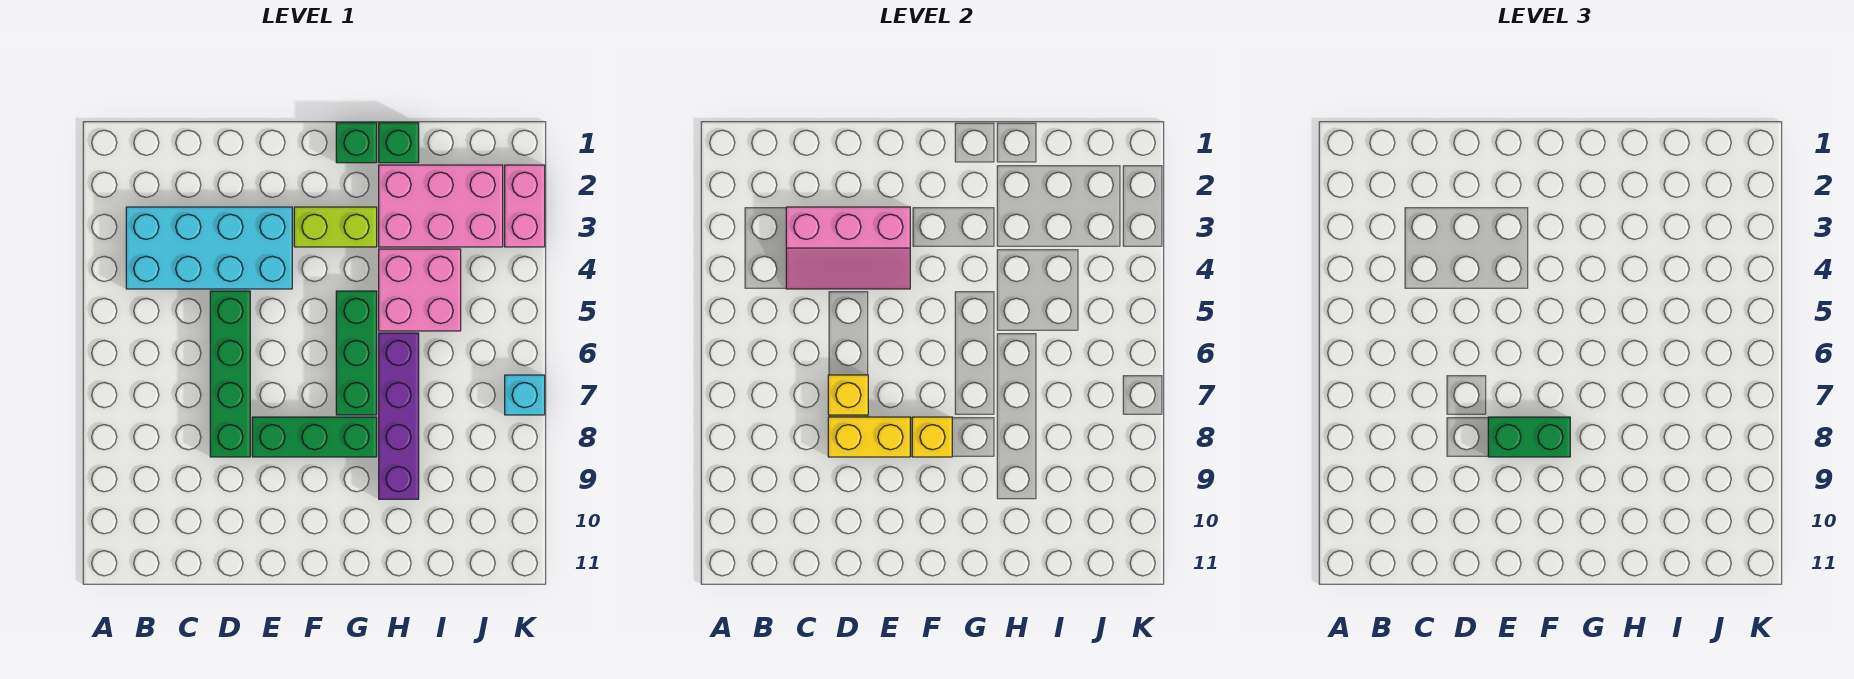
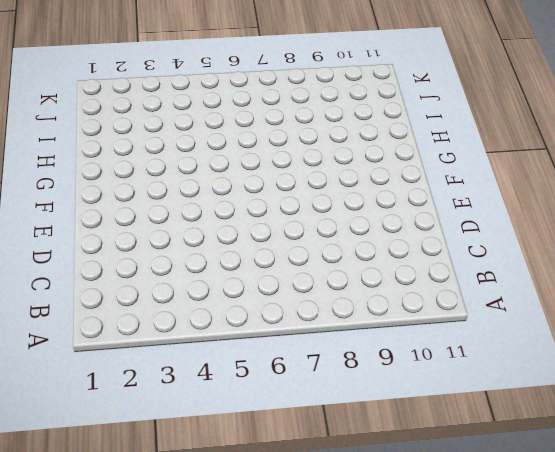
none -> cyan brick B3:E4 level 1
none -> green brick D5:D8 level 1
none -> green brick E8:G8 level 1

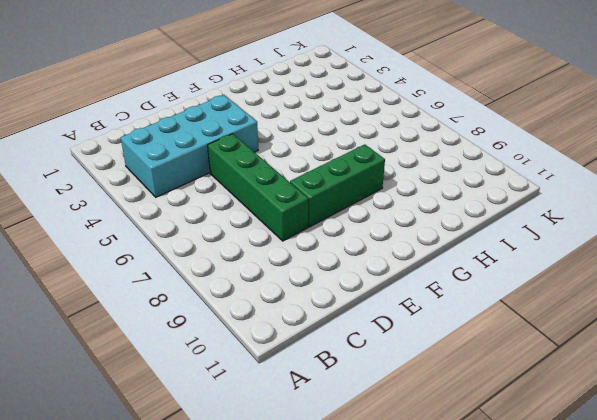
none -> lime brick F3:G3 level 1
none -> green brick G1 level 1
none -> green brick G5:G7 level 1

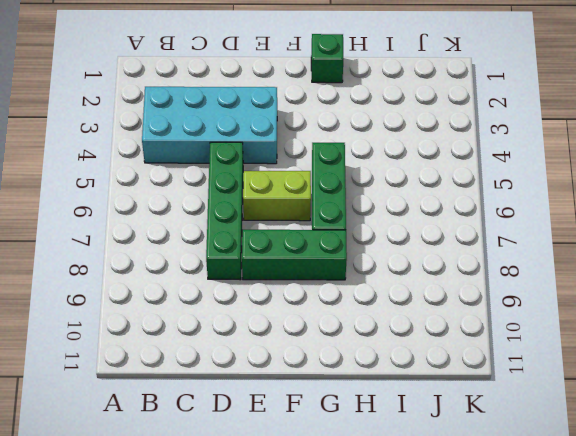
lime brick E6:F6 level 1 -> lime brick F3:G3 level 1
none -> green brick H1 level 1
none -> pink brick H2:J3 level 1
none -> pink brick H4:I5 level 1

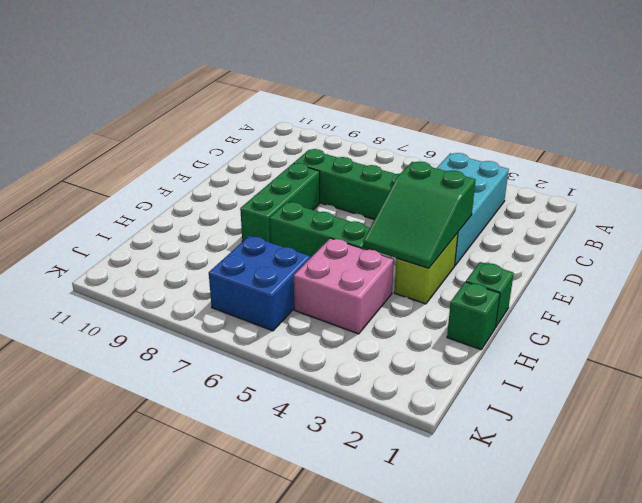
green slope E3:G4 level 2 top E -> pink slope C3:E4 level 2 top 3
blue brick I6:J7 level 1 -> none
none -> pink brick H2:J3 level 1
none -> purple brick H6:H9 level 1
none -> pink brick K2:K3 level 1

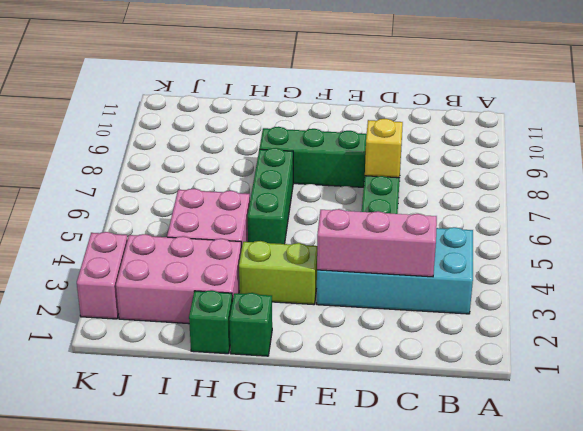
none -> purple brick H6:H9 level 1
none -> cyan brick K7 level 1
none -> yellow brick D8:E8 level 2

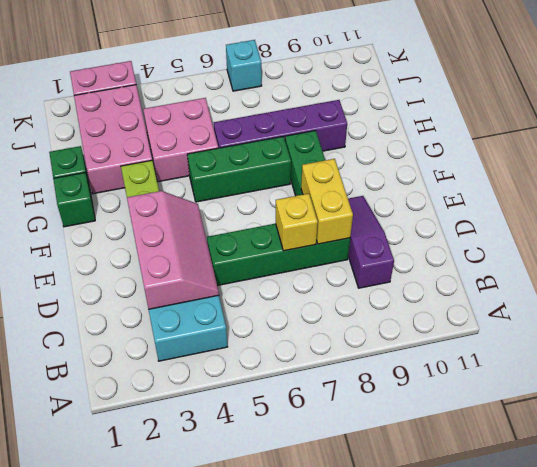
purple slope C9:E9 level 1 top C -> none
none -> yellow brick F8 level 2
none -> green brick E8:F8 level 3

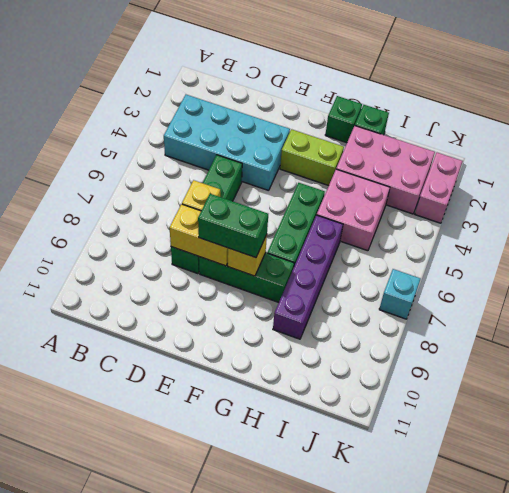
none -> pink slope C3:E4 level 2 top 3

